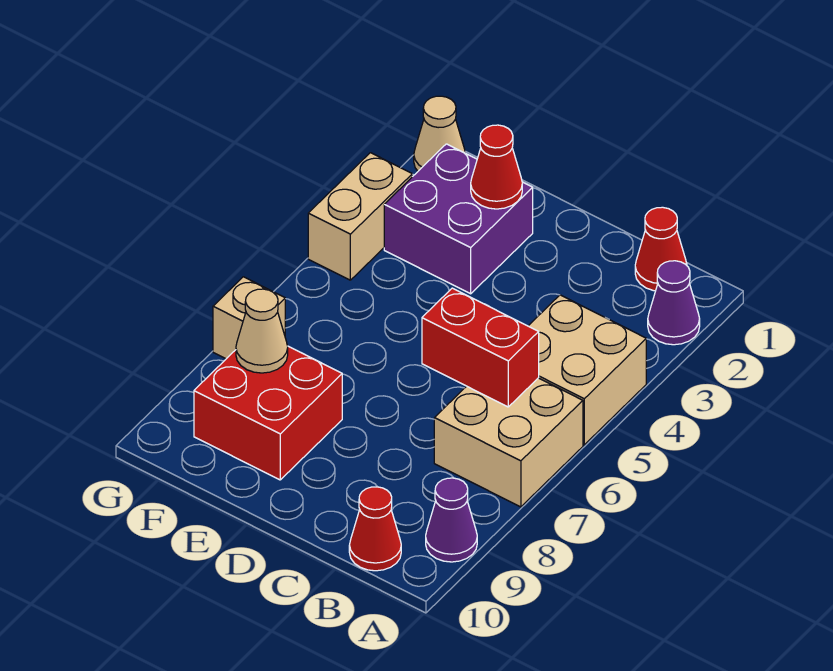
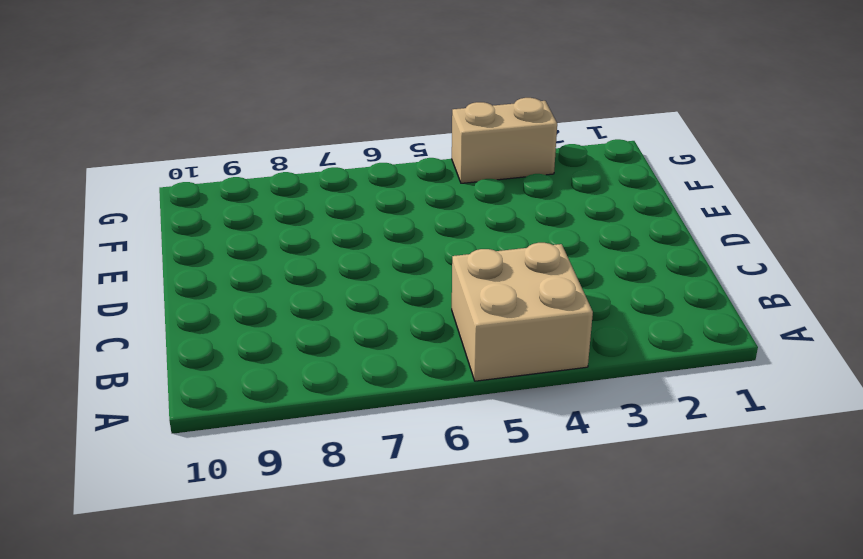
none -> purple cone A2 level 1
none -> tan brick A6:B7 level 1
none -> purple cone A9 level 1

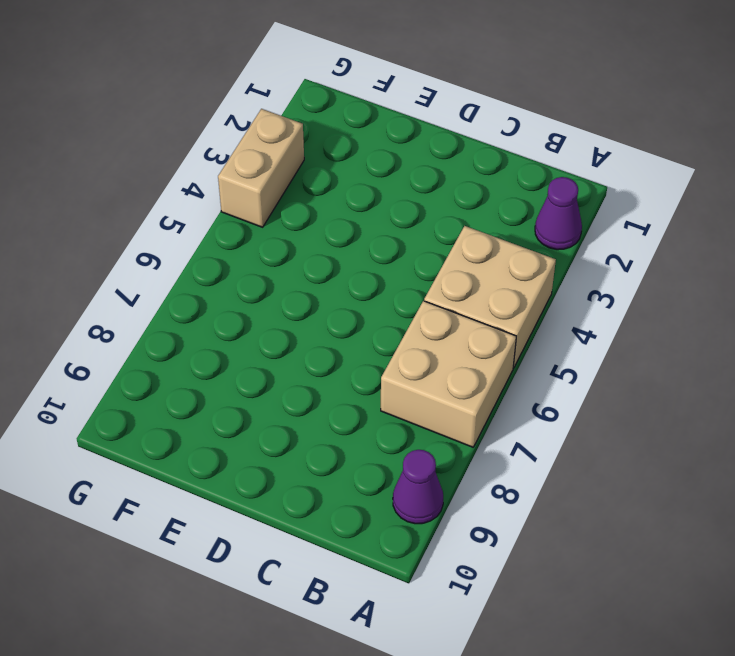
none -> red cone B1 level 1
none -> red cone B10 level 1
none -> purple brick E2:F3 level 1

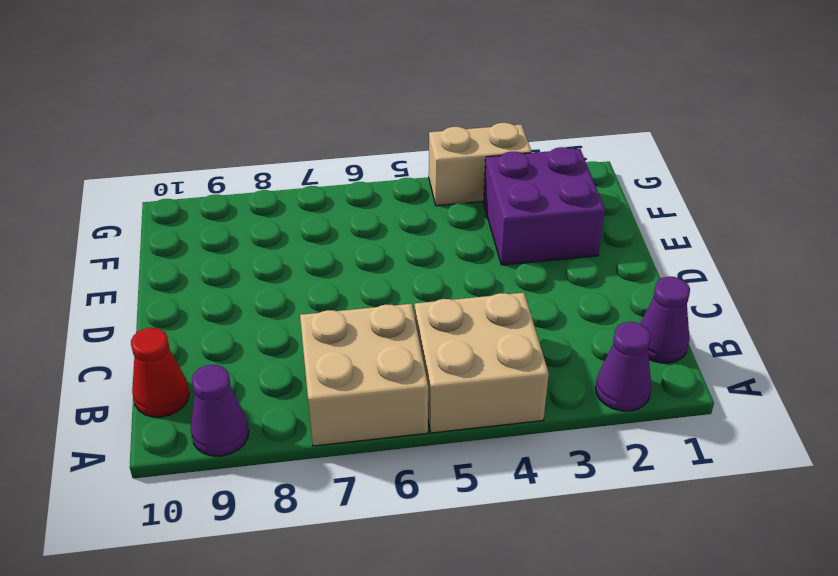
purple cone B1 level 1 -> red cone B1 level 1
none -> red brick E8:F9 level 1
none -> tan cone G1 level 1
none -> tan brick G7 level 1

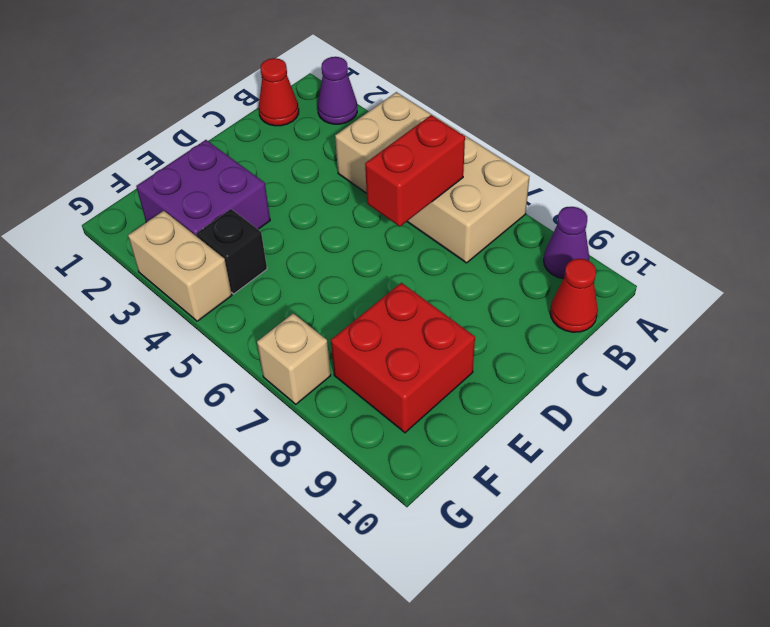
black brick F4 level 1 -> none
none -> tan cone G1 level 1
none -> red cone E2 level 2
none -> tan cone F8 level 2

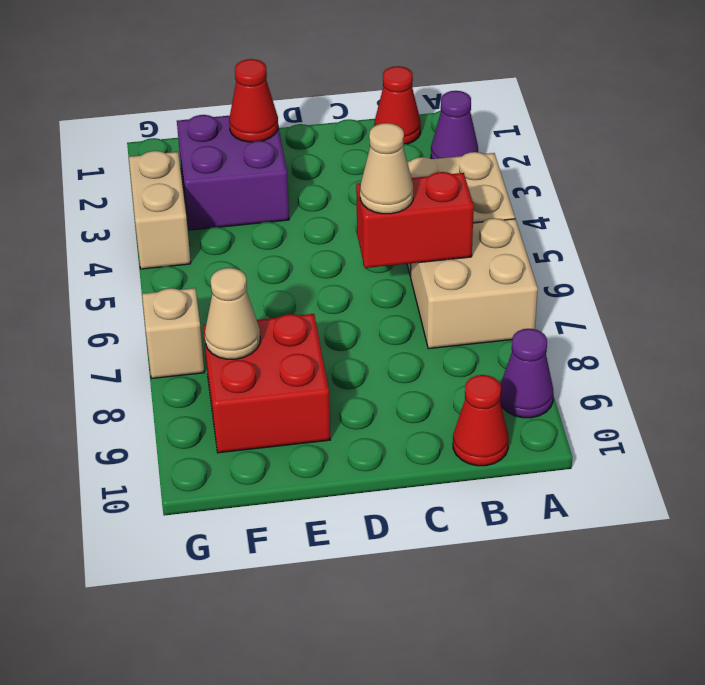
tan cone C6 level 3 -> tan cone G1 level 1

